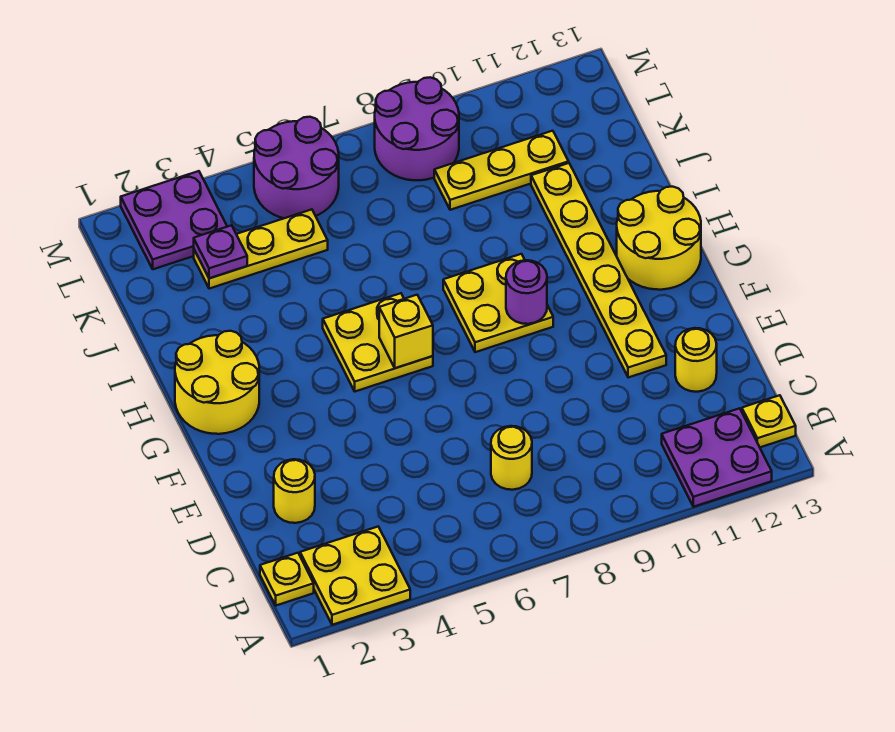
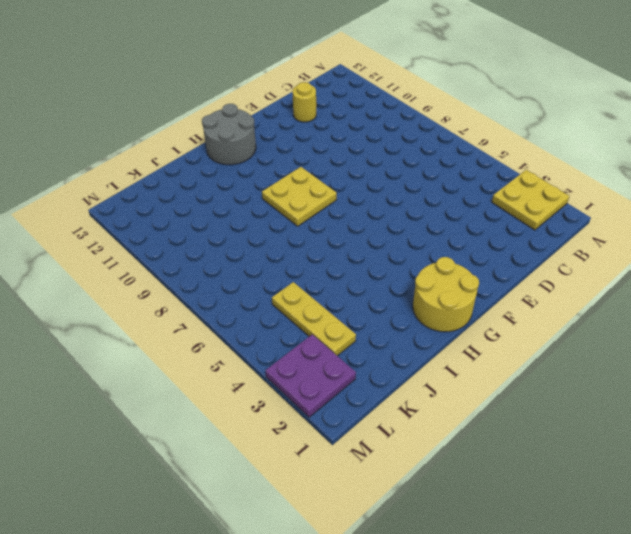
grey round brick G12:H13 level 1 -> yellow round brick G12:H13 level 1
none -> purple plate A11:B12 level 1
none -> yellow plate B1 level 1
none -> yellow plate B13 level 1

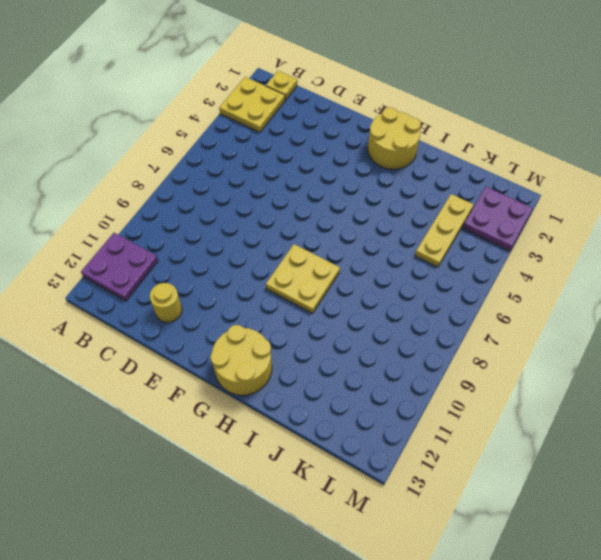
none -> yellow plate B13 level 1
none -> yellow round brick C7 level 1
none -> yellow round brick D2 level 1

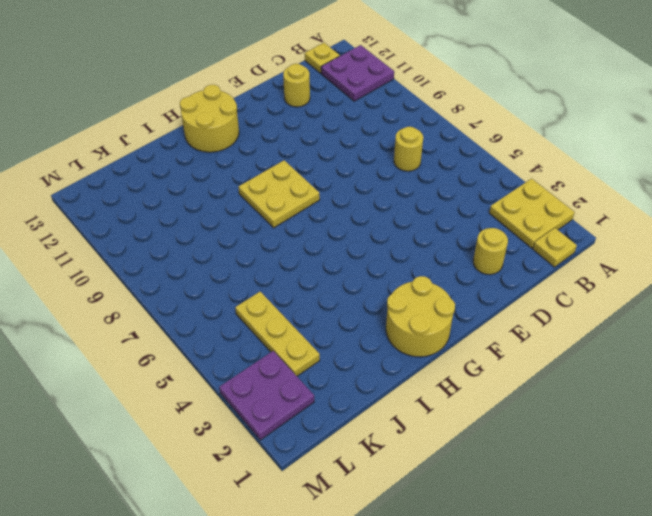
none -> yellow plate E11:J11 level 1
none -> yellow plate G5:H6 level 1
none -> yellow plate K9:K11 level 1

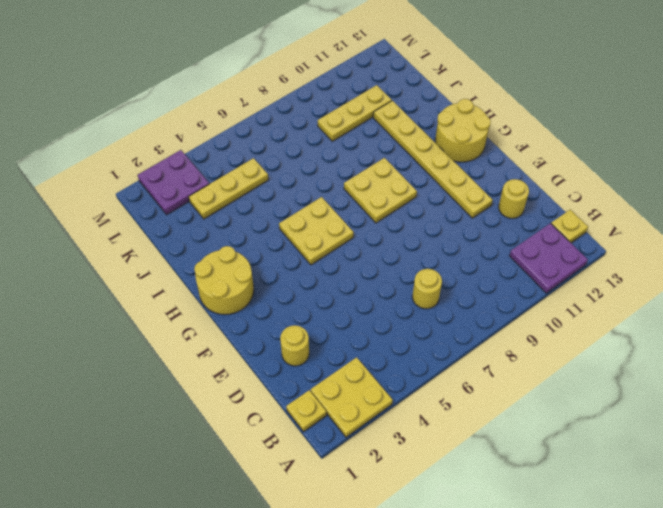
none -> purple round brick L5:M6 level 1
none -> purple round brick L8:M9 level 1
none -> yellow brick G6 level 2

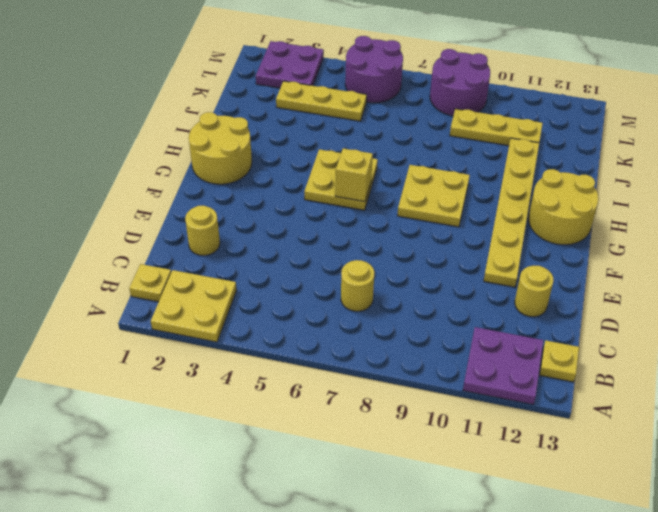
none -> purple round brick G9 level 2
none -> purple plate K3 level 2

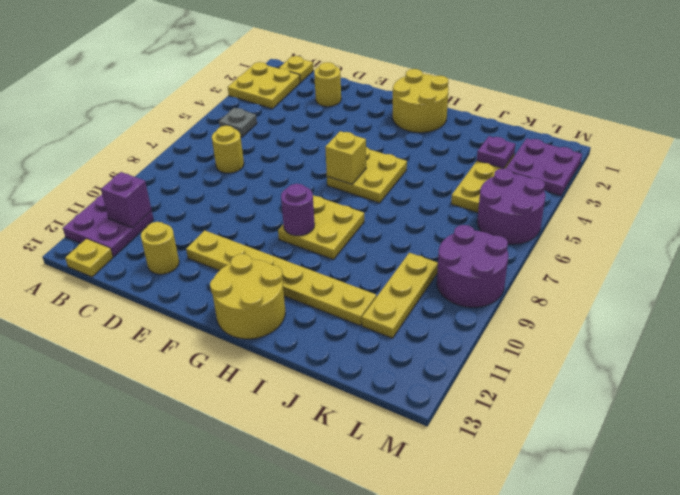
grey plate B5 level 1 -> none
purple brick B11 level 2 -> none

